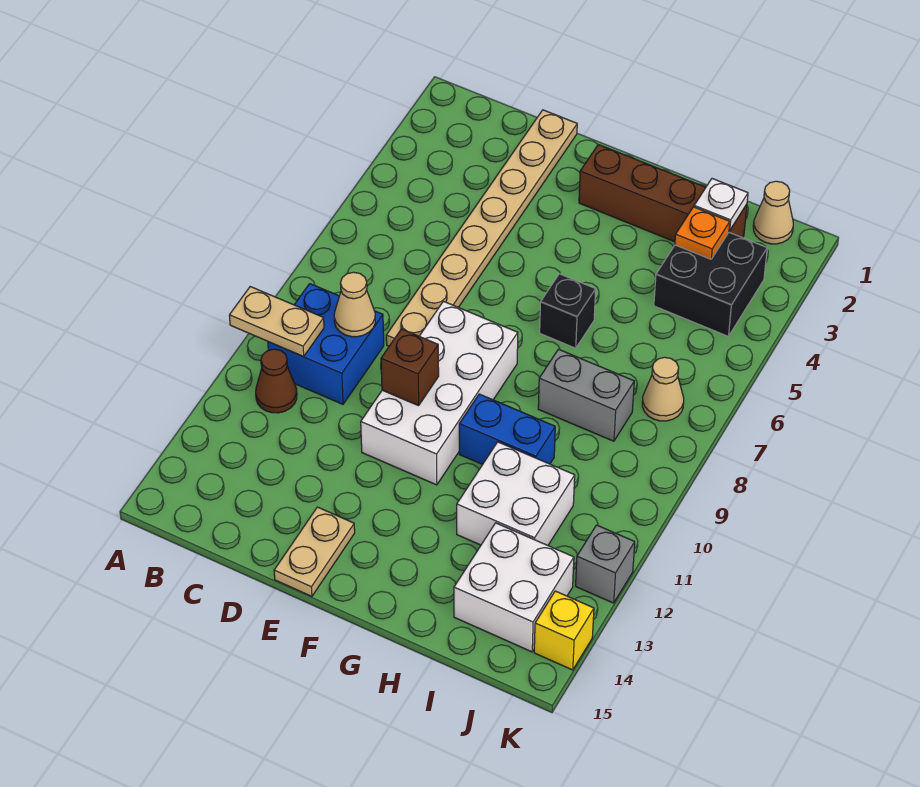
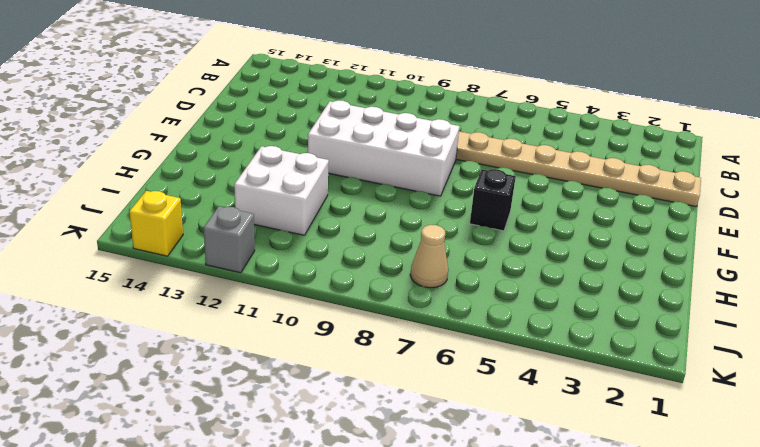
none -> blue brick B9:C10 level 1
none -> brown cone B11 level 1
none -> tan plate E14:E15 level 1

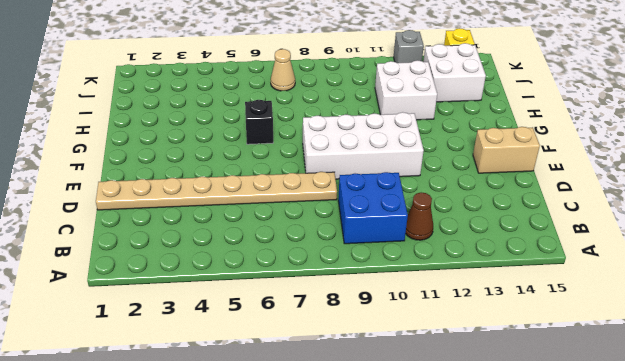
tan brick E14:E15 level 1 -> tan plate E14:E15 level 1
none -> brown brick F2:I2 level 1
none -> blue brick G10:H10 level 1
none -> grey brick H8:I8 level 1

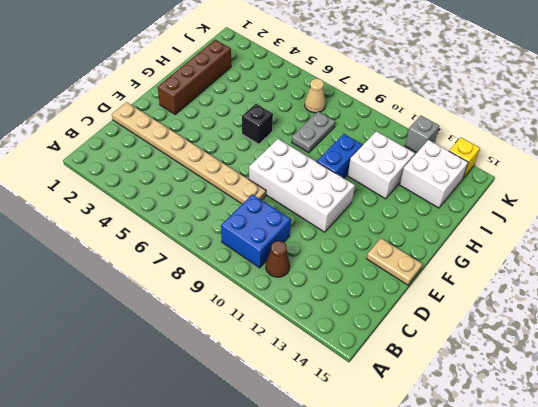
grey plate H8:I8 level 1 -> grey brick H8:I8 level 1
none -> black brick I3:J4 level 1
none -> tan cone J1 level 1
none -> tan plate A10:B10 level 2

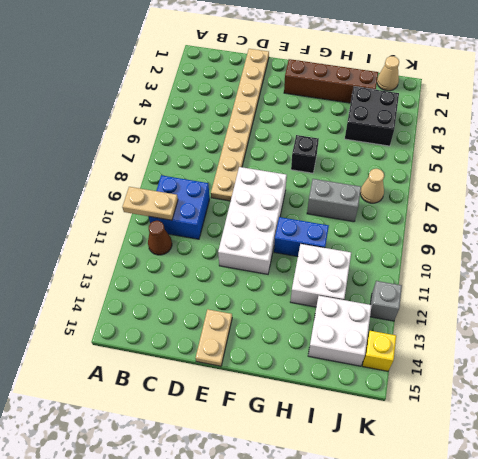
none -> tan cone C9 level 2
none -> brown brick E10 level 2
none -> white plate I2 level 2

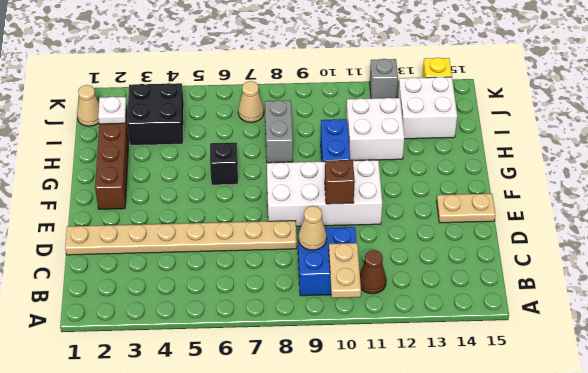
none -> orange plate I3 level 2

